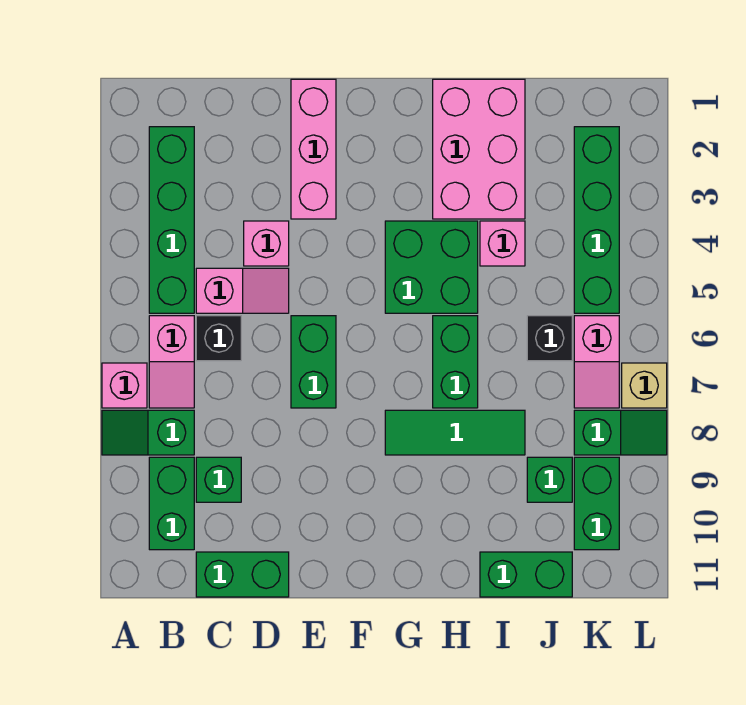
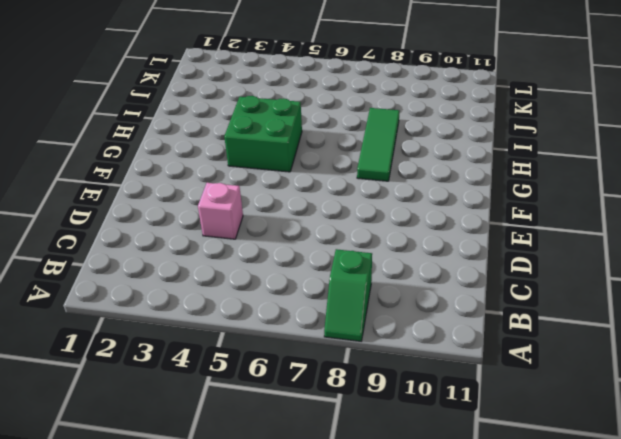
none -> pink brick A7 level 1
none -> green brick B2:B5 level 1
none -> pink slope B6:B7 level 1 top 6

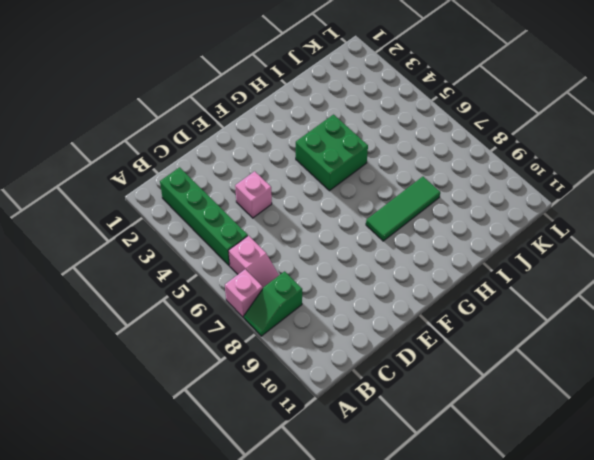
none -> green brick B9:B10 level 1
none -> pink slope C5:D5 level 1 top C
none -> black brick C6 level 1

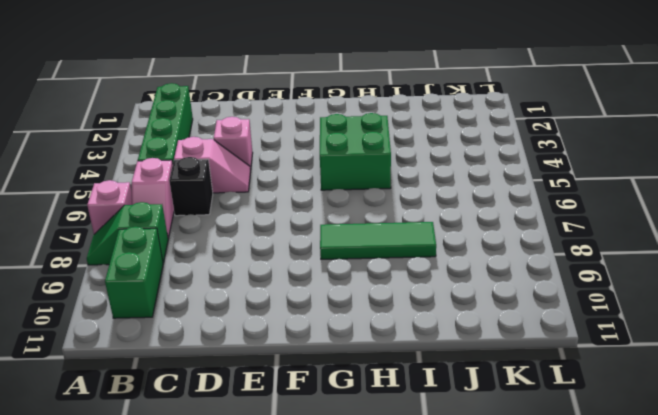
none -> green brick C9 level 1
none -> green brick C11:D11 level 1
none -> pink brick E1:E3 level 1

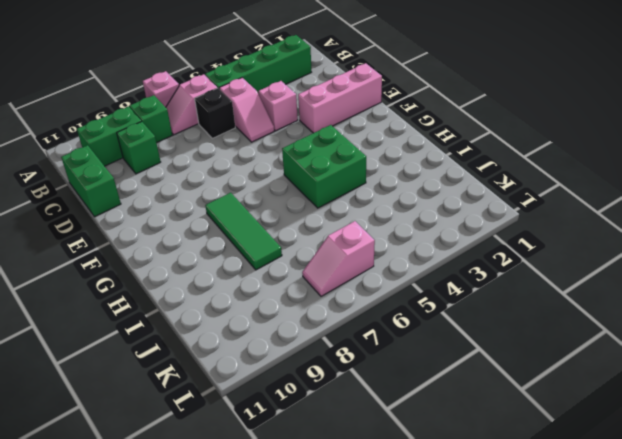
none -> green brick E6:E7 level 1
none -> pink brick H1:I3 level 1
none -> green brick H6:H7 level 1

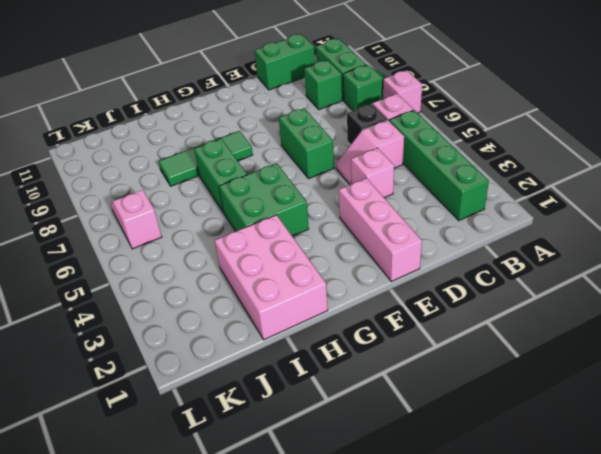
none -> pink brick I4 level 1
none -> green brick I11:J11 level 1
none -> black brick J6 level 1

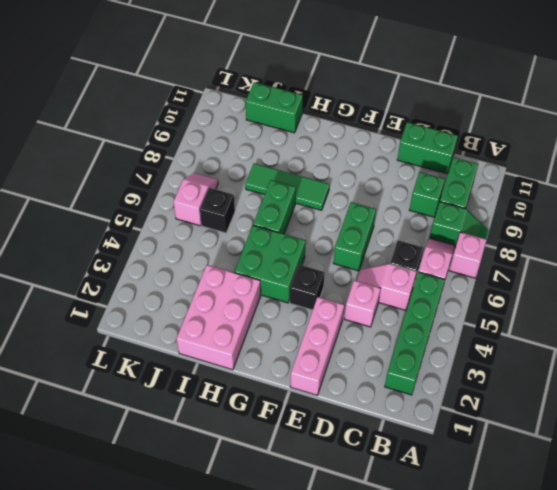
black brick F4 level 1 -> none
none -> pink brick I4 level 1
none -> green brick J9 level 1
none -> green brick K2:K5 level 1

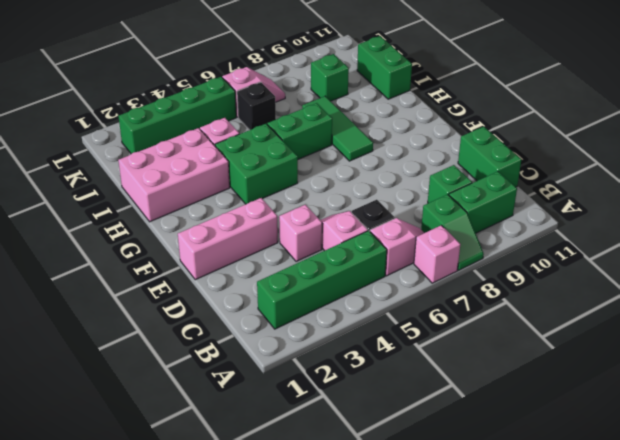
none -> green brick E6:E7 level 1
none -> green slope K8:L8 level 1 top K
none -> green brick K9:K10 level 1

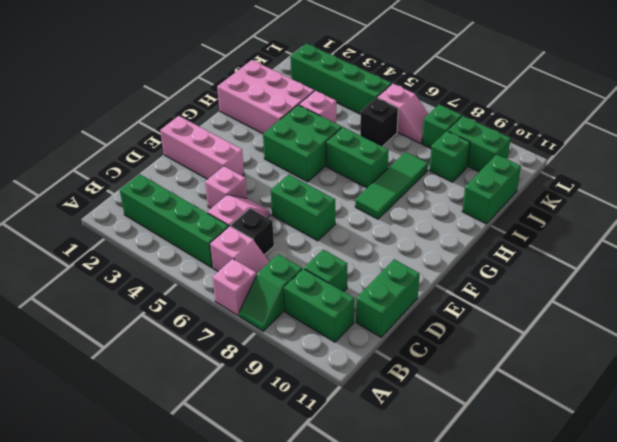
none -> tan brick L7 level 1

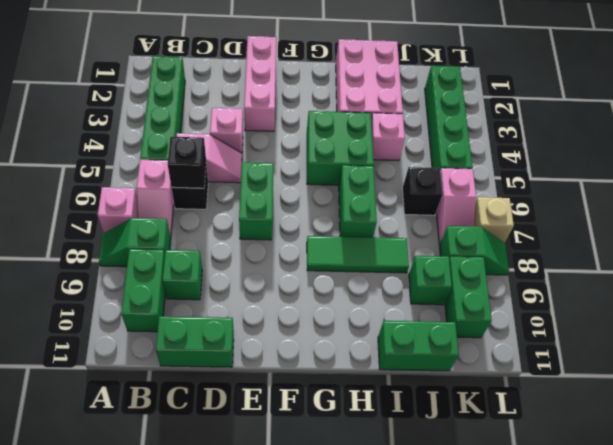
black brick C6 level 2 -> none

